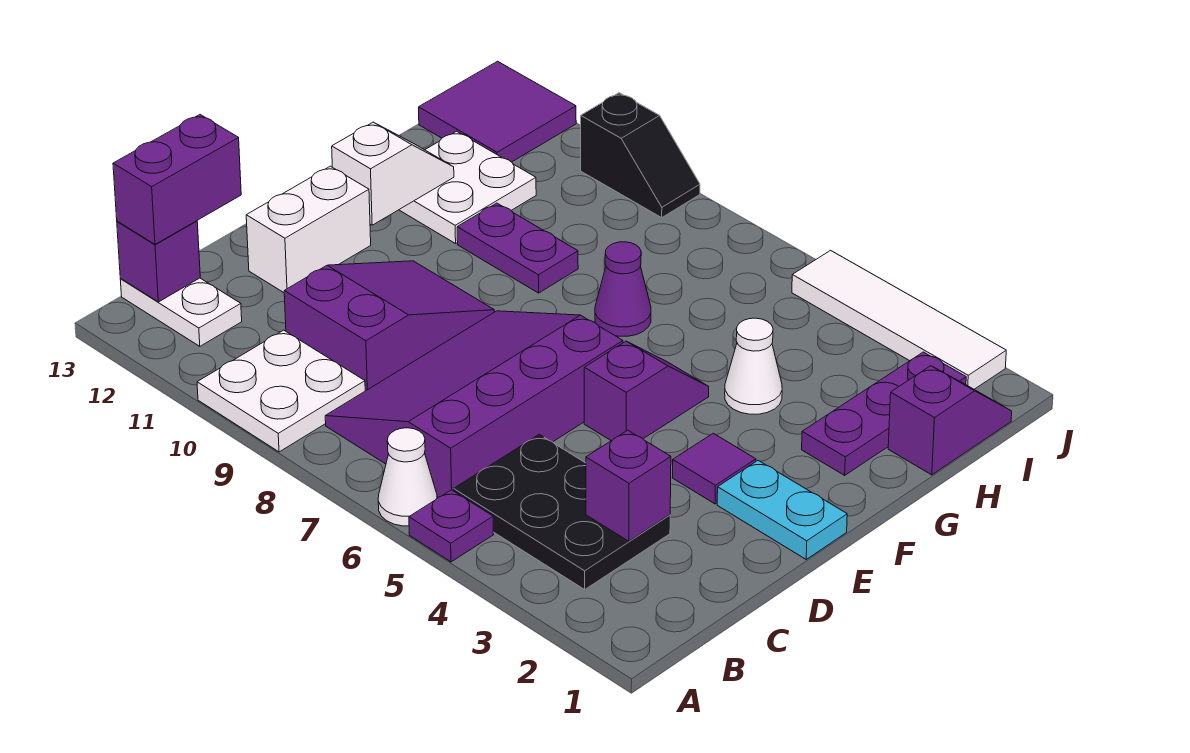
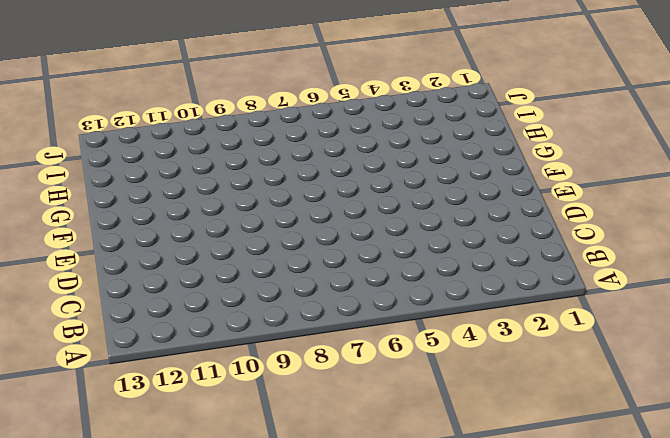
none -> purple plate A5 level 1
none -> white cone A6 level 1
none -> white plate A9:B10 level 1

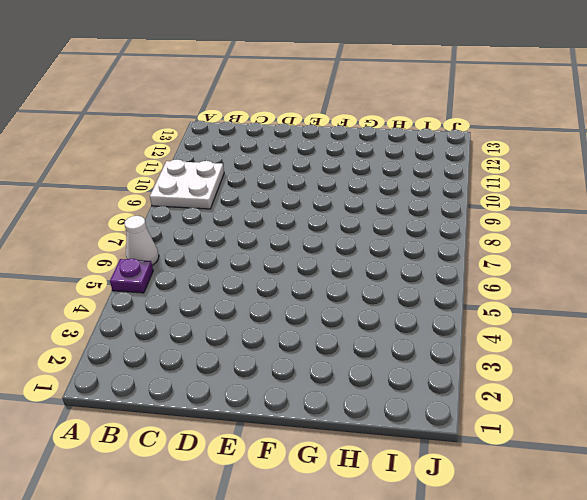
none -> black plate B3:C5 level 1
none -> purple slope B6:E8 level 1 top 6
none -> white plate B12:B13 level 1

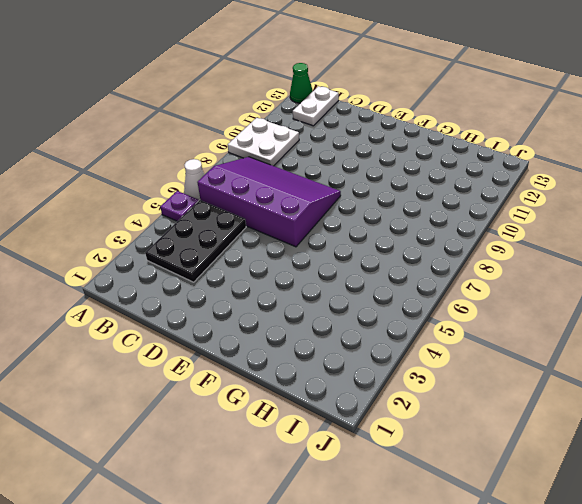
green cone A13 level 1 -> none
none -> purple slope C9:E10 level 1 top C
none -> white brick D12:E12 level 1
none -> cyan plate E1:E2 level 1

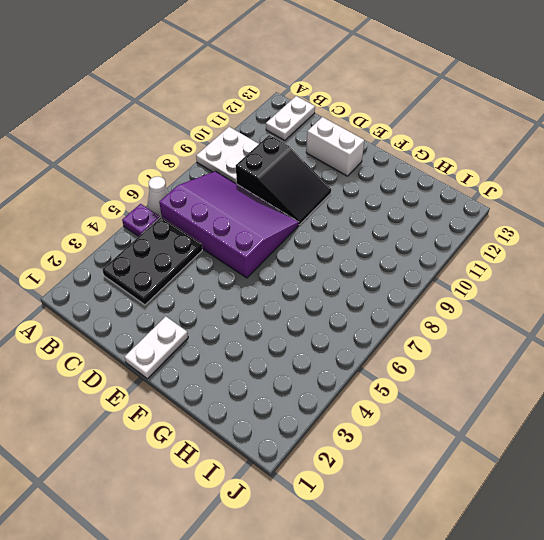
black slope C9:E10 level 1 top C -> purple slope C9:E10 level 1 top C
white plate E1:E2 level 1 -> cyan plate E1:E2 level 1
none -> purple tile E3 level 1
none -> purple slope E5:F5 level 1 top E
none -> purple plate G2:I2 level 1

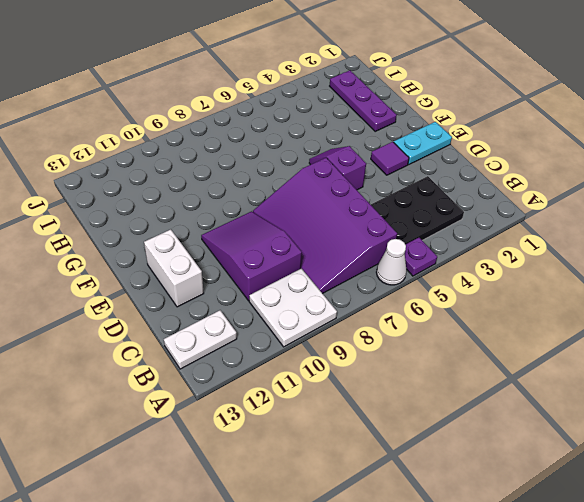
none -> white cone G4 level 1
none -> purple cone G7 level 1
none -> purple plate G9:G10 level 1

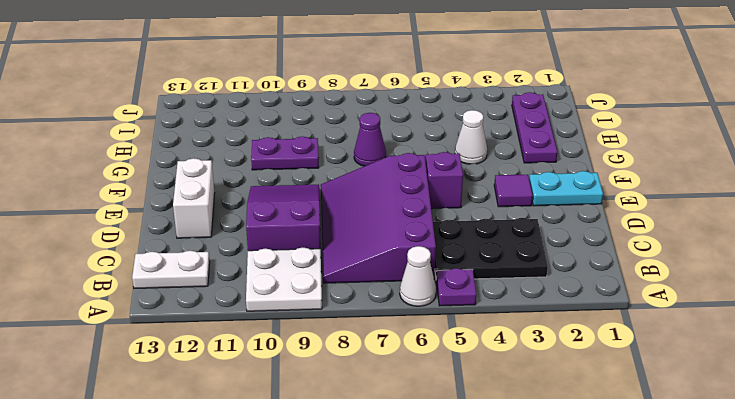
none -> white plate G11:H12 level 1
none -> purple slope H1:I1 level 1 top H
none -> purple tile I12:J13 level 1

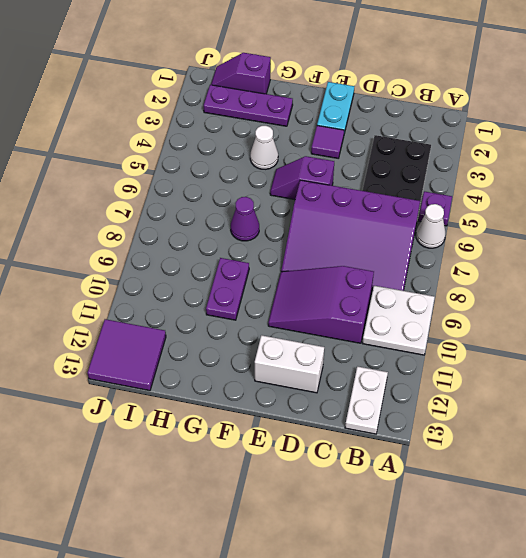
none -> white plate G11:H12 level 1
none -> white tile J2:J5 level 1
none -> black slope J9:J10 level 1 top 10

